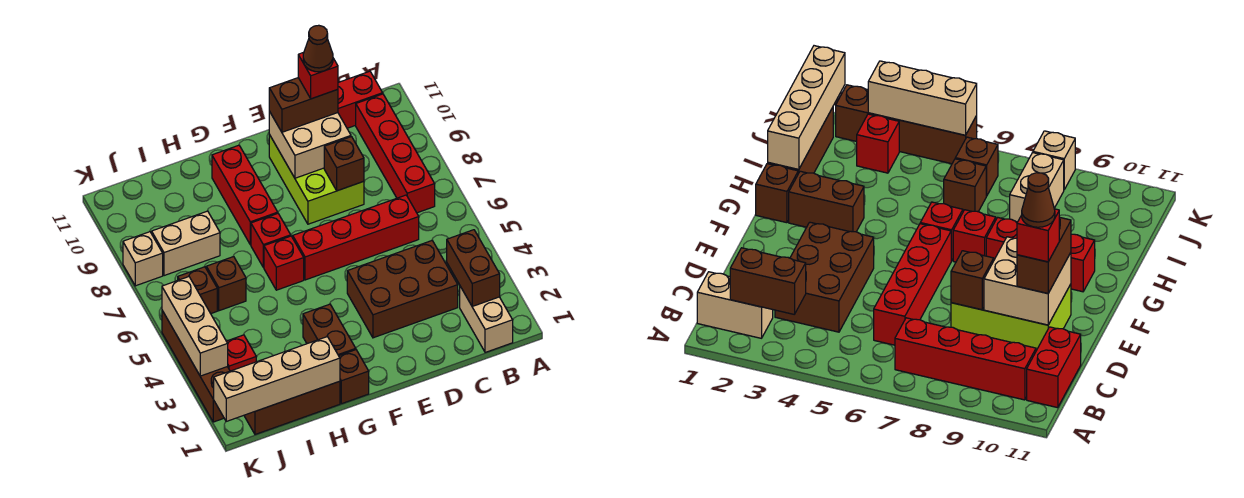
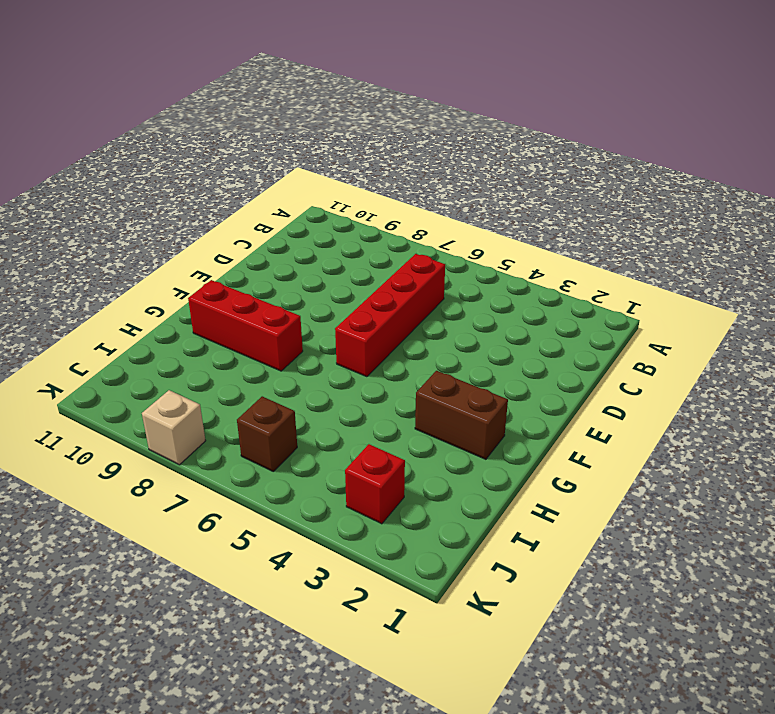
none -> tan brick B1:B2 level 1
none -> red brick B7:B10 level 1
none -> red brick B11:C11 level 1

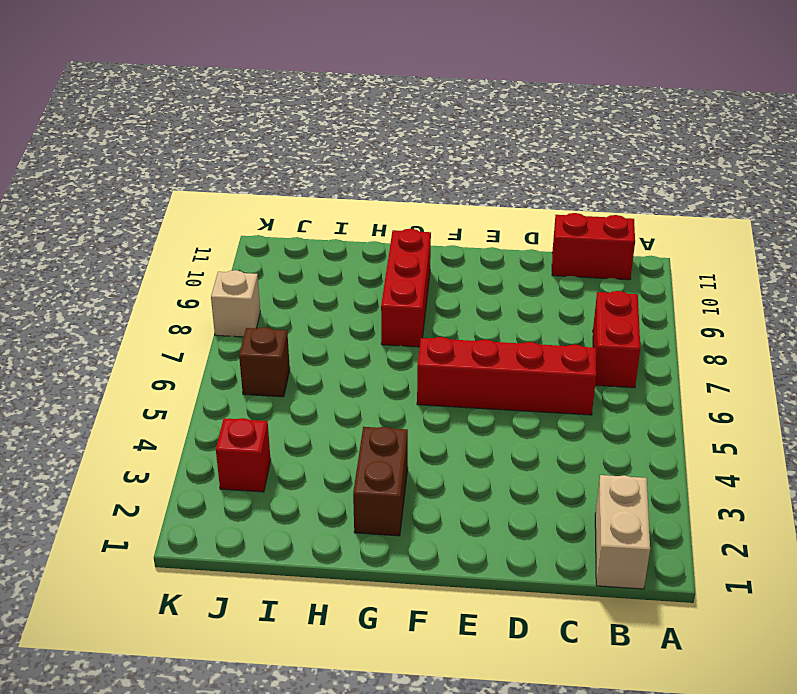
red brick B7:B8 level 1 -> red brick B7:B10 level 1
none -> brown brick C3:E4 level 1
none -> lime brick D8:E10 level 1
none -> brown brick G1 level 1

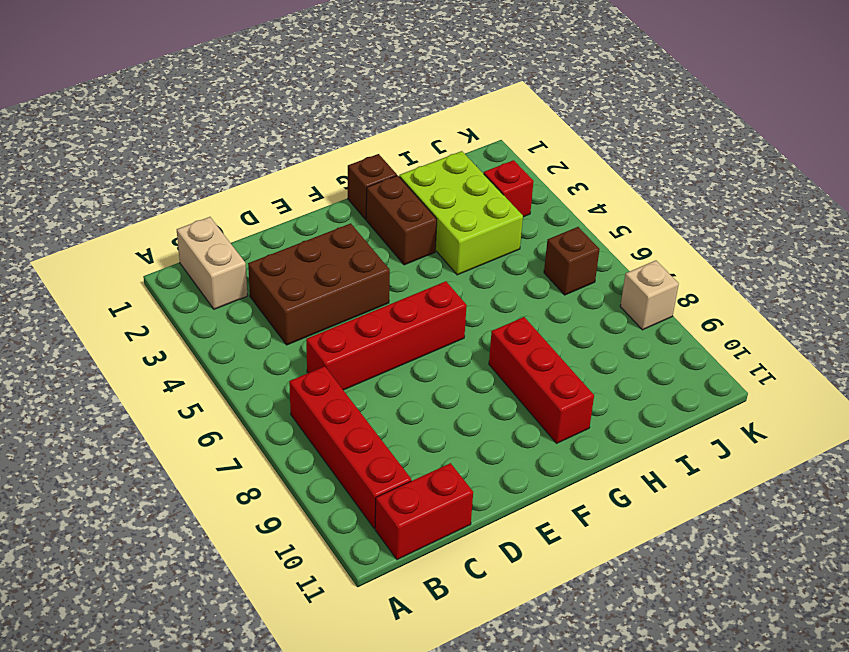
lime brick H2:I4 level 1 -> lime brick D8:E10 level 1
none -> red brick G6 level 1
none -> red brick G7 level 1
none -> brown brick H1:J1 level 1

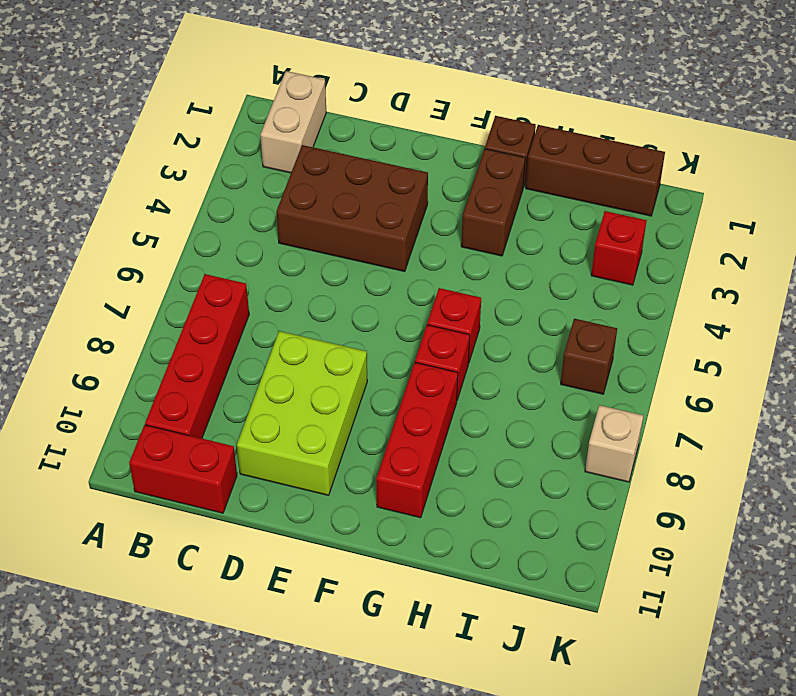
none -> red brick C6:F6 level 1
none -> brown brick I6 level 1
none -> tan brick I8:J8 level 1

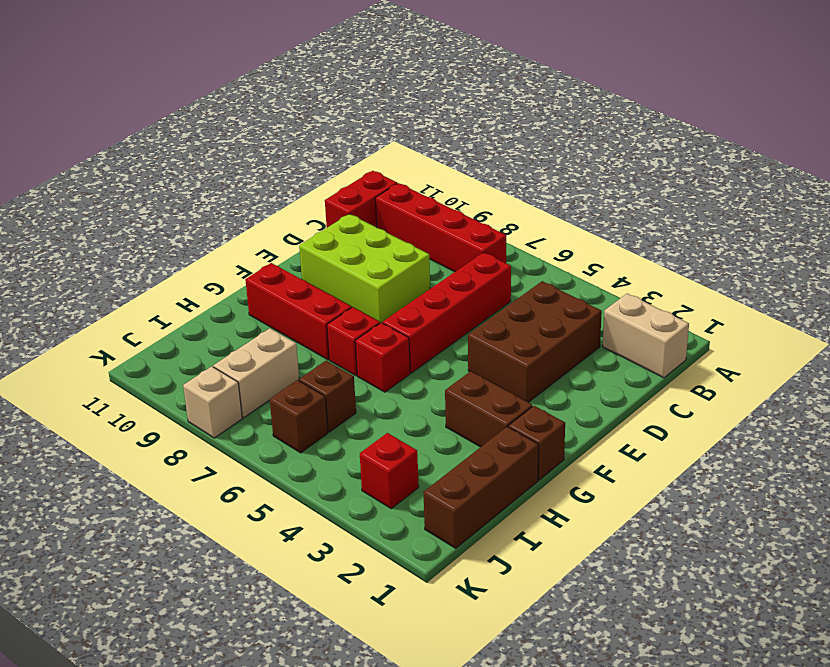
none -> brown brick K2:K5 level 1
none -> brown brick B2:B3 level 2
none -> brown brick D8 level 2

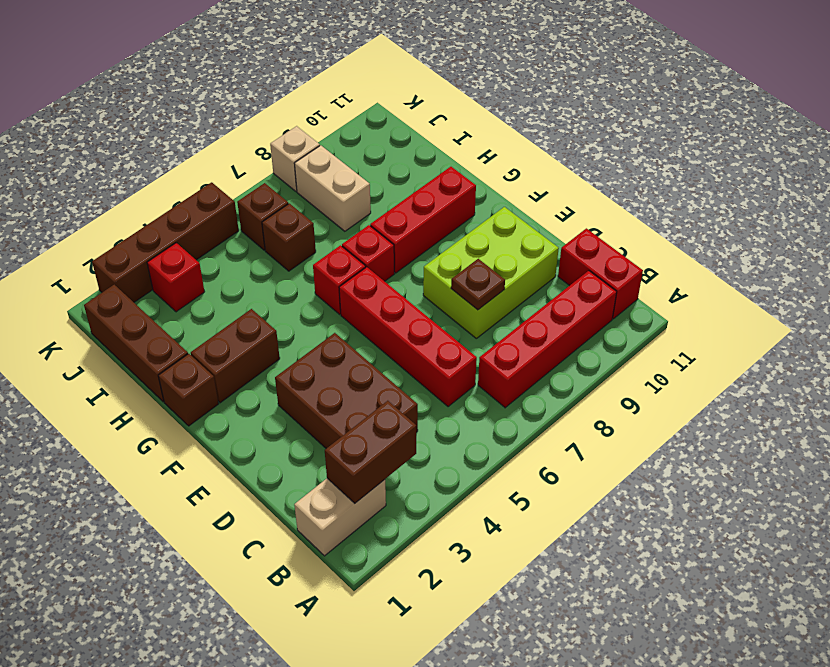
brown plate D8 level 2 -> brown brick D8 level 2
none -> tan brick D9:E10 level 2
none -> tan brick H1:K1 level 2
none -> tan brick K3:K5 level 2

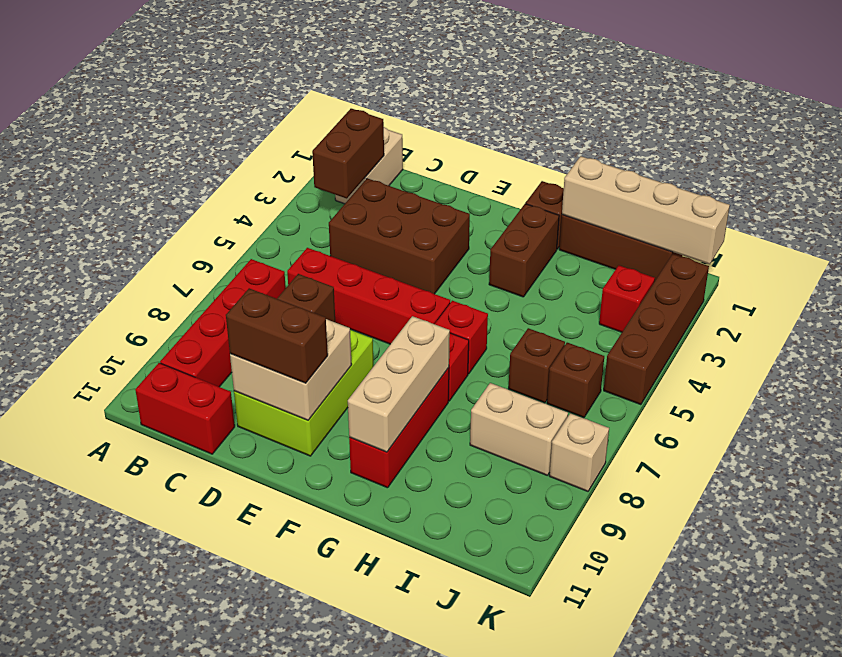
tan brick G8:G10 level 2 -> tan brick K3:K5 level 2
none -> red brick D10 level 4
none -> brown cone D10 level 5

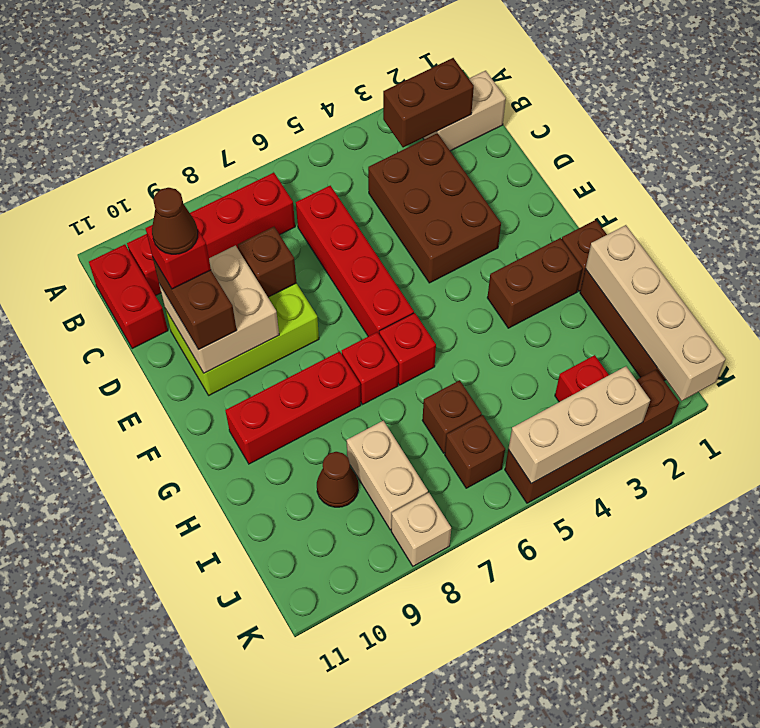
brown cone I9 level 1 -> none

